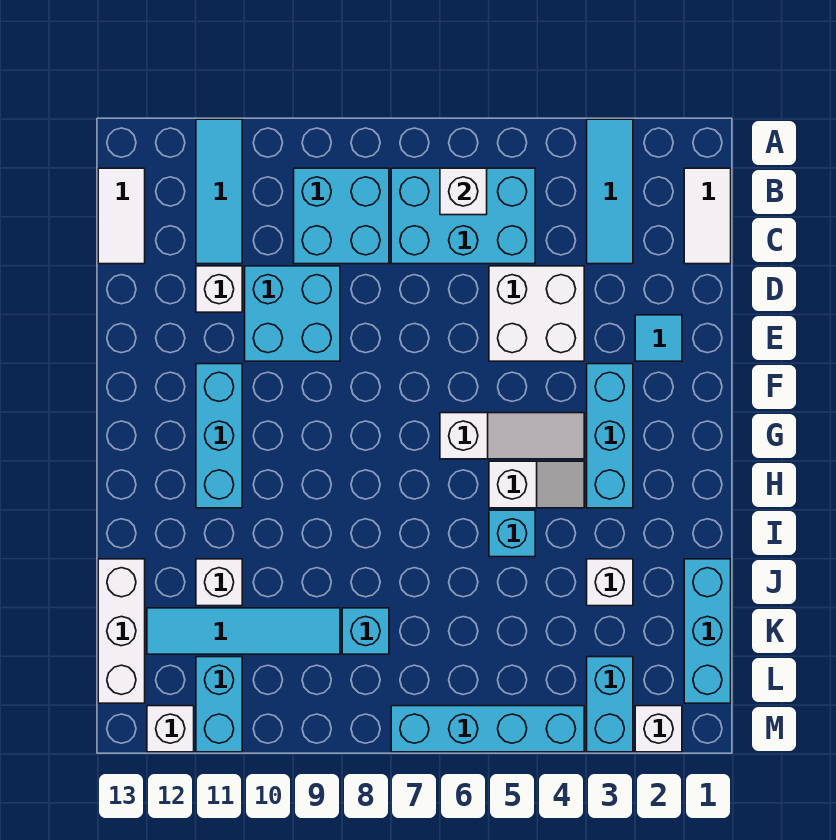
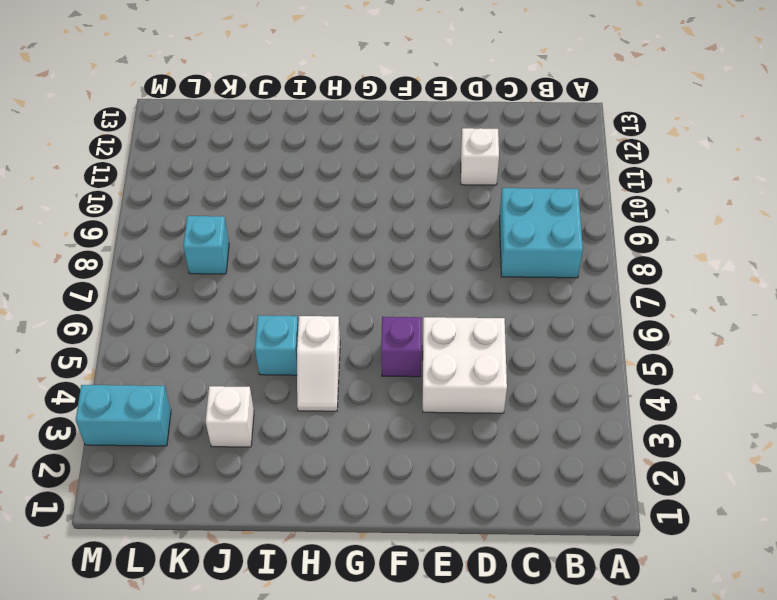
purple brick F5 level 1 -> none
none -> cyan tile A3:C3 level 1
none -> cyan tile A11:C11 level 1
none -> white tile B1:C1 level 1

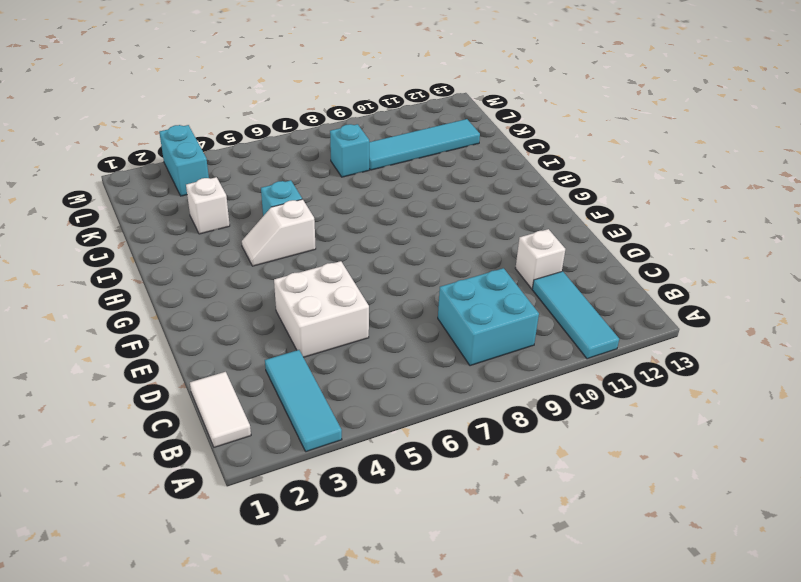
none -> cyan brick B5:C7 level 1
none -> white tile B13:C13 level 1
none -> cyan brick D9:E10 level 1

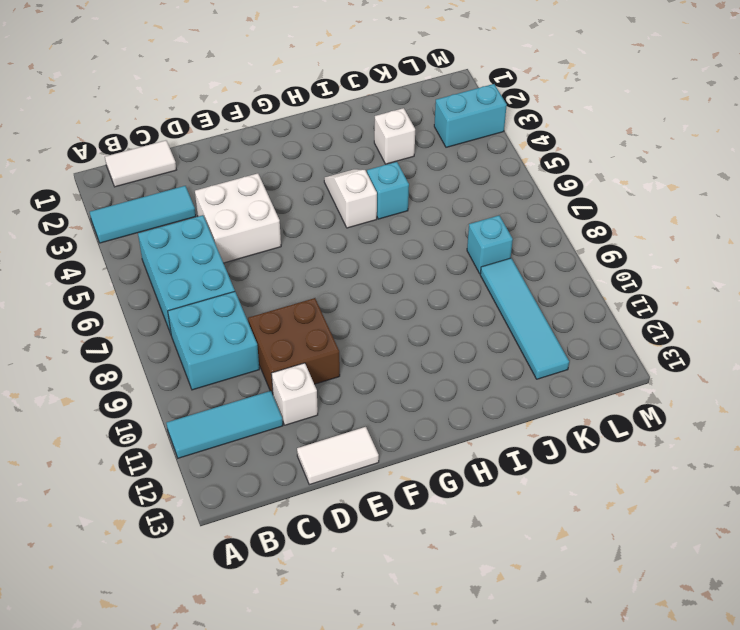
brown brick D9:E10 level 1 -> cyan brick D9:E10 level 1
white tile D13:E13 level 1 -> white tile B13:C13 level 1
none -> cyan tile E2 level 1
none -> cyan brick F3:H3 level 1
none -> cyan brick F11:H11 level 1

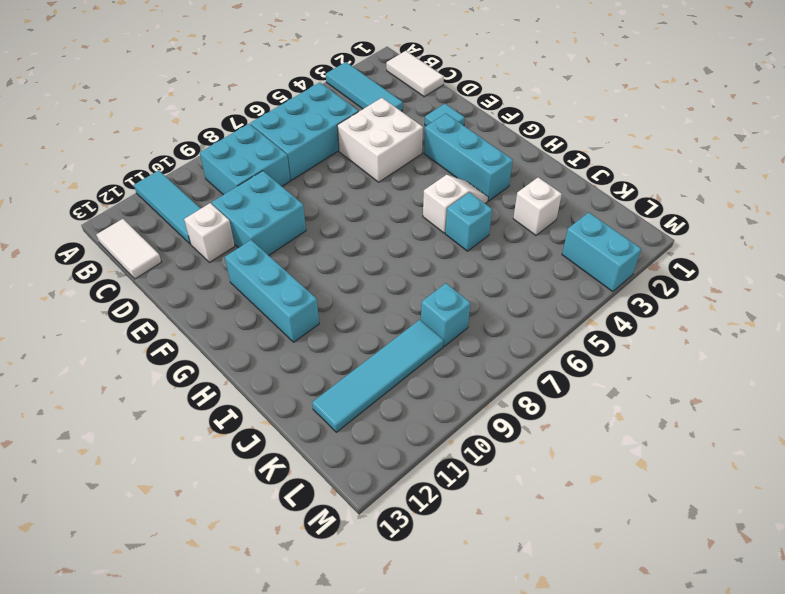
none -> white slope G4:G6 level 1 top 6
none -> cyan brick J1:L1 level 1
none -> white brick J11 level 1

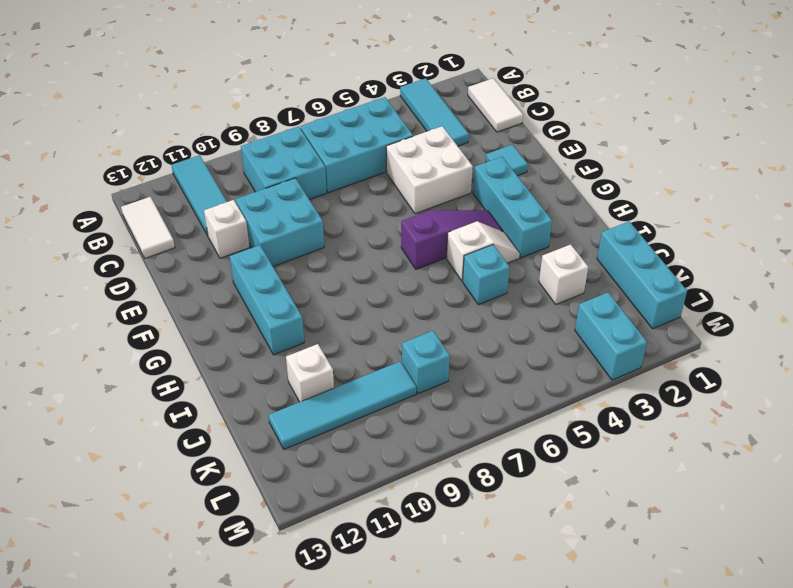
purple slope G4:G6 level 1 top 6 -> white slope G4:G6 level 1 top 6
none -> white brick J13:L13 level 1
none -> cyan brick L11:M11 level 1
none -> white brick M2 level 1

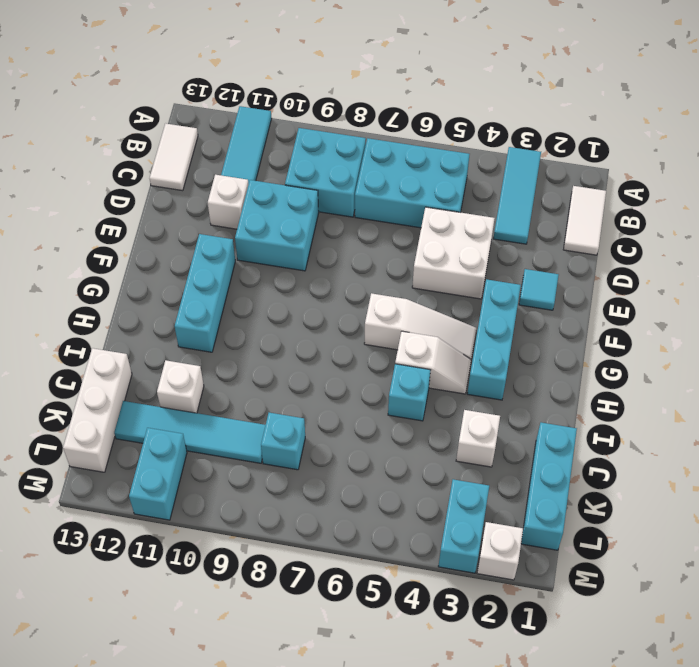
none -> cyan brick M4:M7 level 1
none -> white brick M12 level 1
none -> white brick B6 level 2

